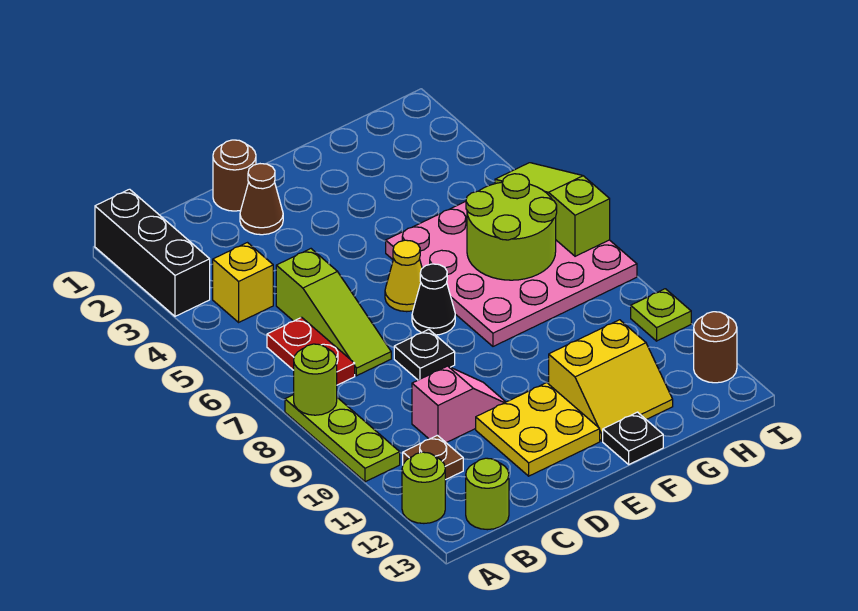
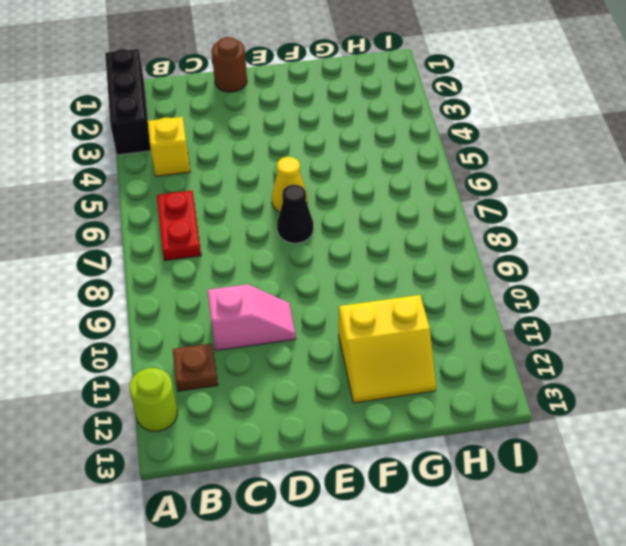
none -> lime plate A8:A10 level 1
none -> lime round brick B13 level 1
none -> lime slope C5:C7 level 1 top 5

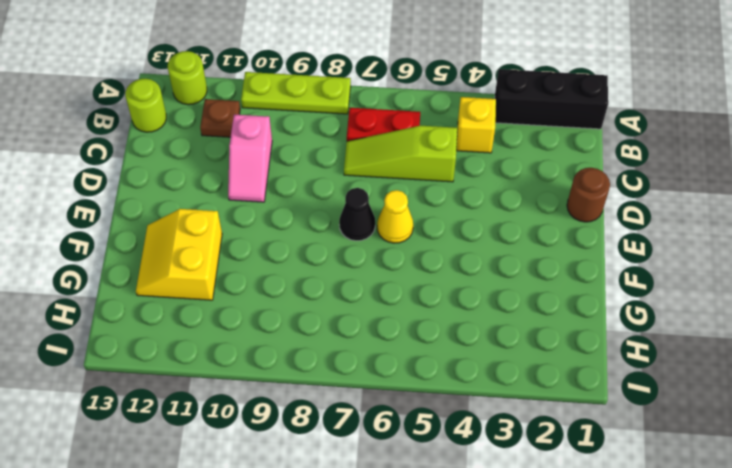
none -> brown cone D2 level 1
none -> black plate D8 level 1
none -> yellow plate D11:E12 level 1

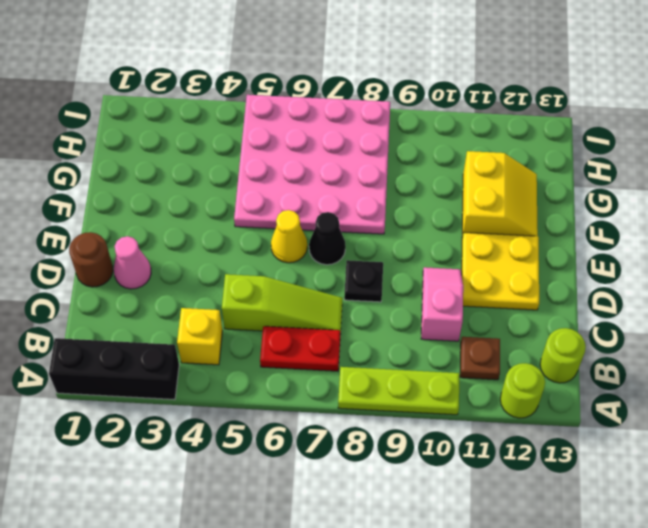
pink cone D2 level 1 -> brown cone D2 level 1
none -> black plate F13 level 1
none -> lime plate I10 level 1
none -> brown round brick I12 level 1

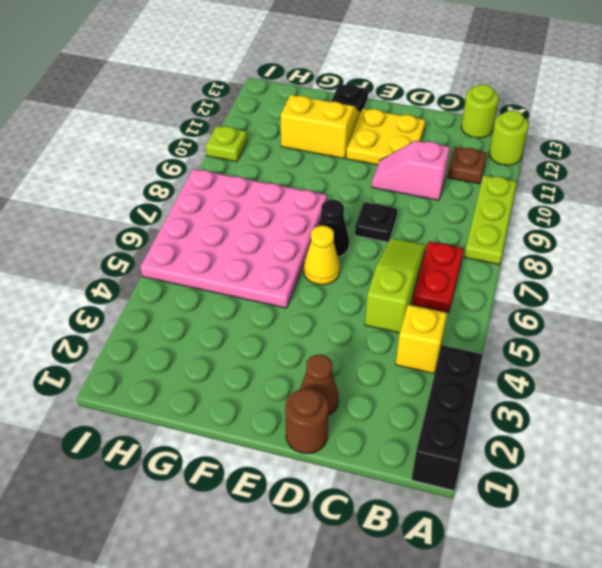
none -> brown round brick I12 level 1
none -> lime round brick A8 level 2
none -> lime round brick G6:H7 level 2

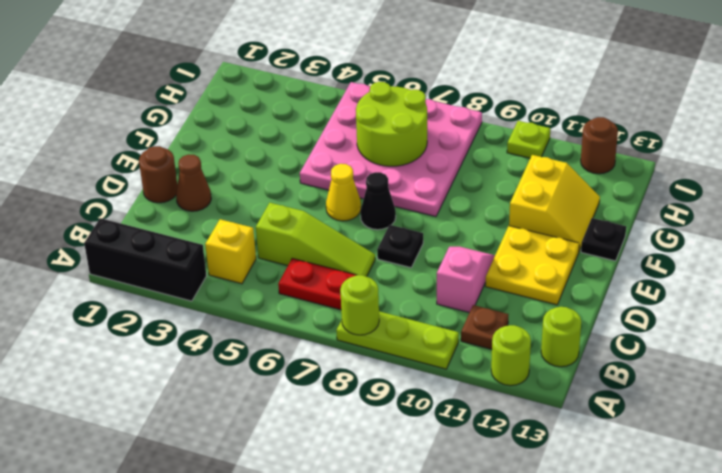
none -> lime slope I5:I7 level 2 top 7

